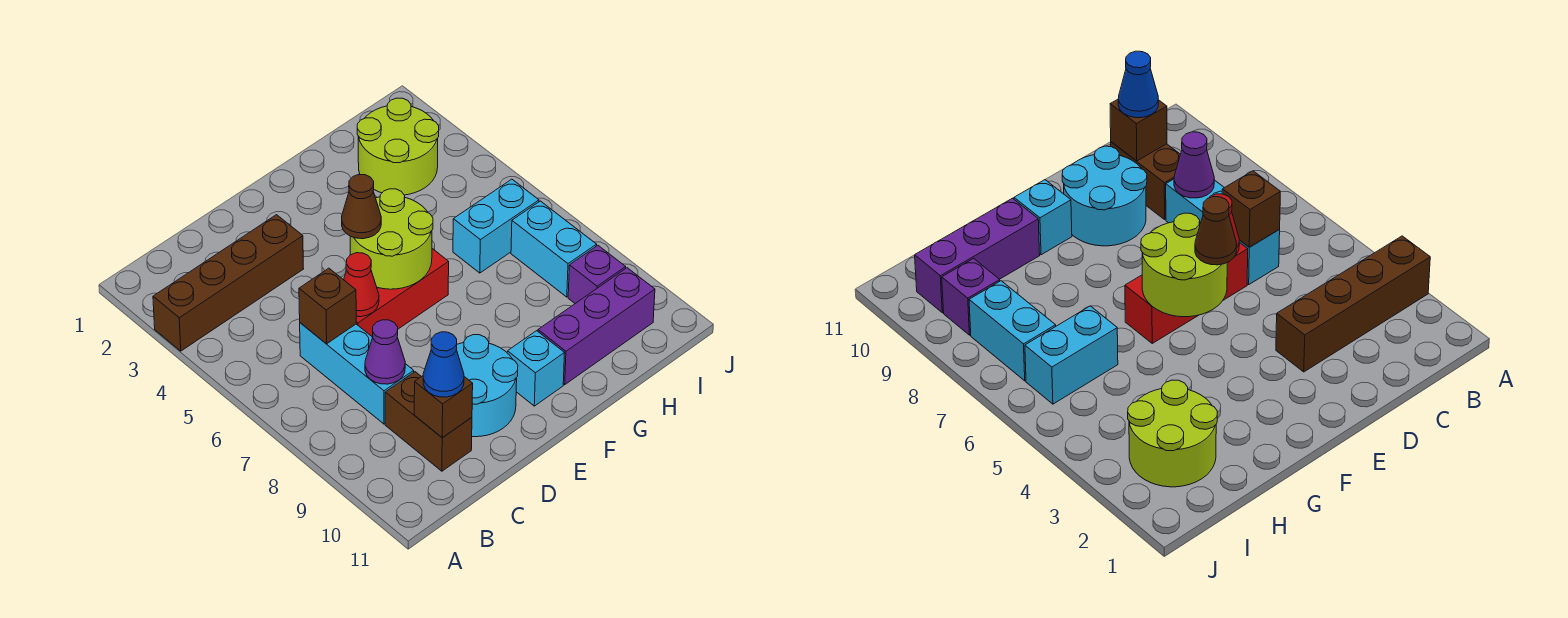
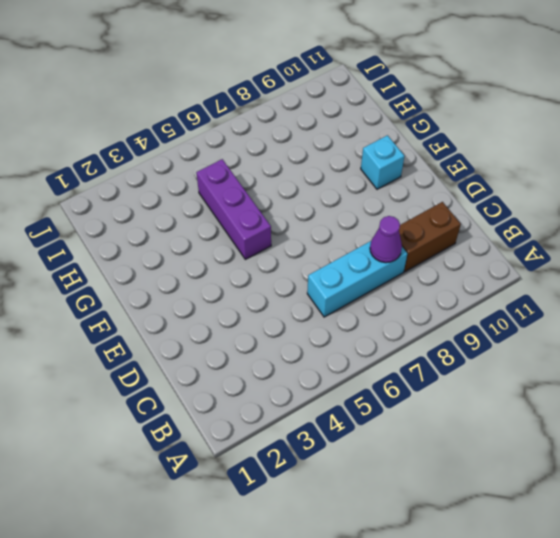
purple brick F5:H5 level 1 -> purple brick G10:I10 level 1
none -> brown brick A3:D3 level 1
none -> red brick D6:F6 level 1
none -> cyan round brick D9:E10 level 1

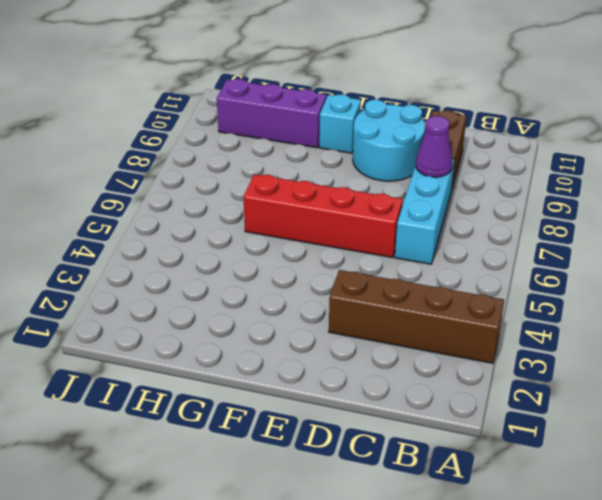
red brick D6:G6 level 1 -> red brick D6:F6 level 1
none -> lime round brick H2:I3 level 1
none -> cyan brick H6:I6 level 1
none -> cyan brick I7:I8 level 1

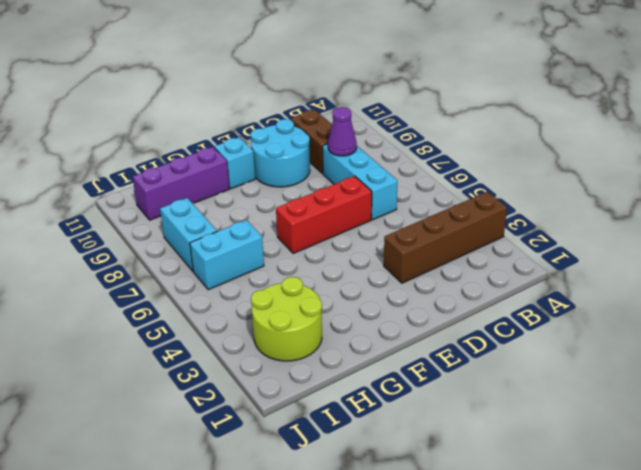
none -> purple brick I9 level 1
none -> brown brick C6 level 2
none -> brown brick C10 level 2

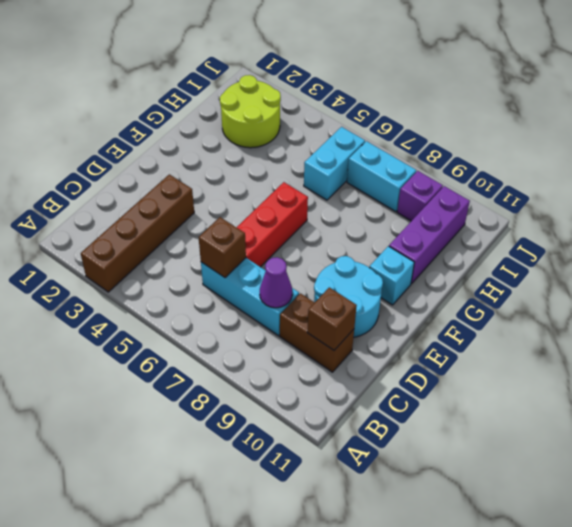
none -> red cone D6 level 2
none -> lime round brick E5:F6 level 2
none -> blue cone C10 level 3

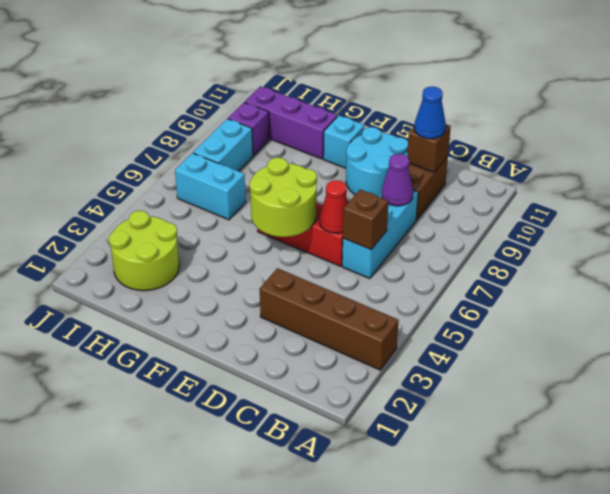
none -> brown cone E5 level 3

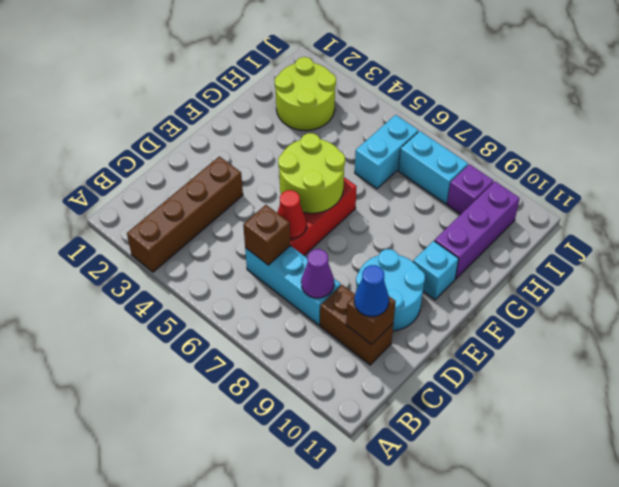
none -> brown cone E5 level 3

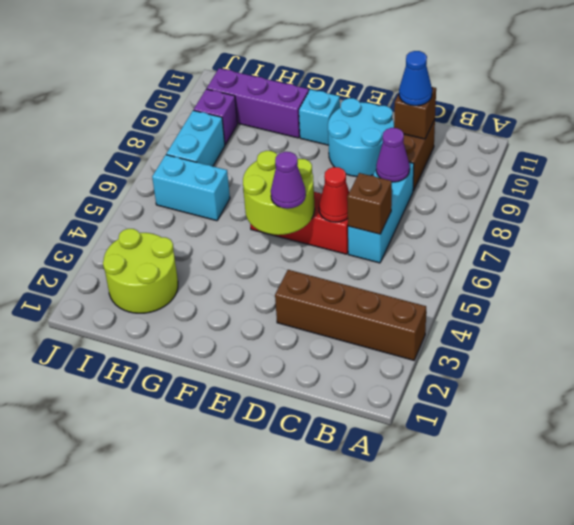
purple cone E5 level 3 -> brown cone E5 level 3

